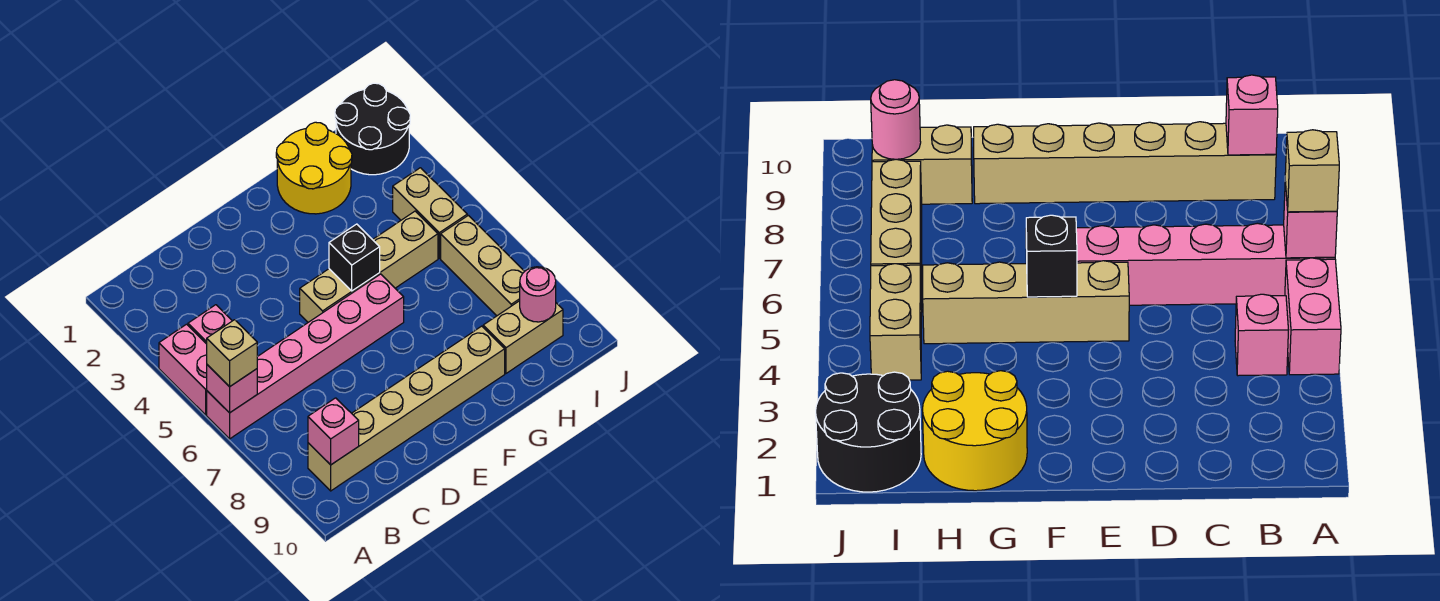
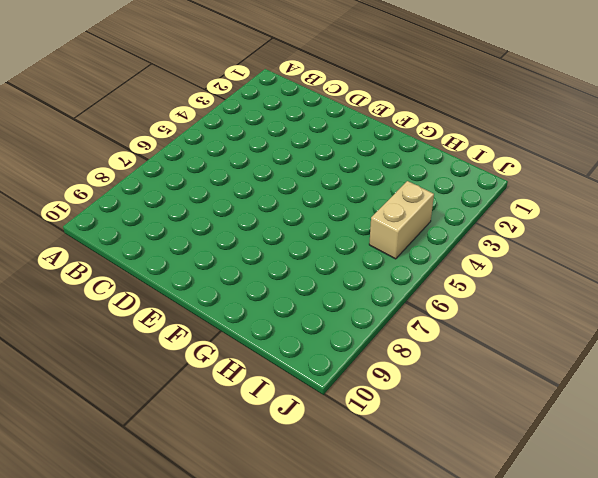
none -> pink brick A4:A5 level 1
none -> pink brick A6:F6 level 1
none -> pink brick B4 level 1

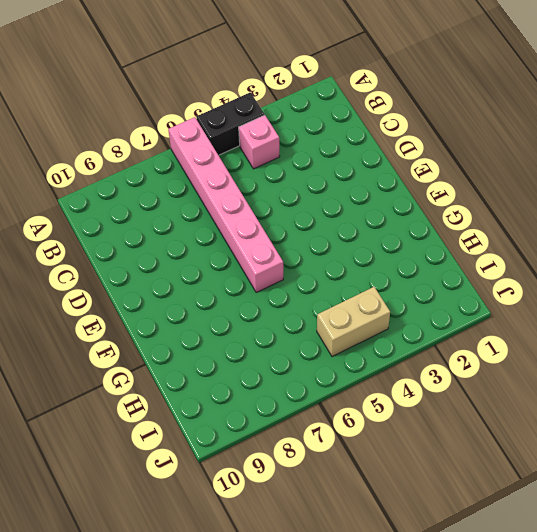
black brick A4:A5 level 1 -> pink brick A4:A5 level 1
none -> tan brick B9:G9 level 1
none -> tan brick E5:H5 level 1
none -> yellow round brick G1:H2 level 1

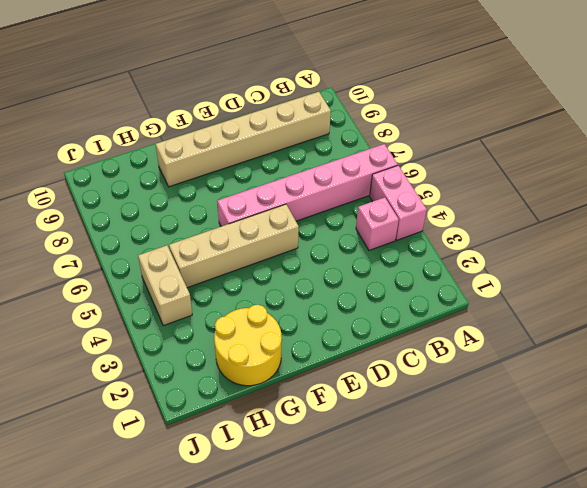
none -> tan brick H9:I9 level 1
none -> black round brick I1:J2 level 1
none -> tan brick I6:I8 level 1

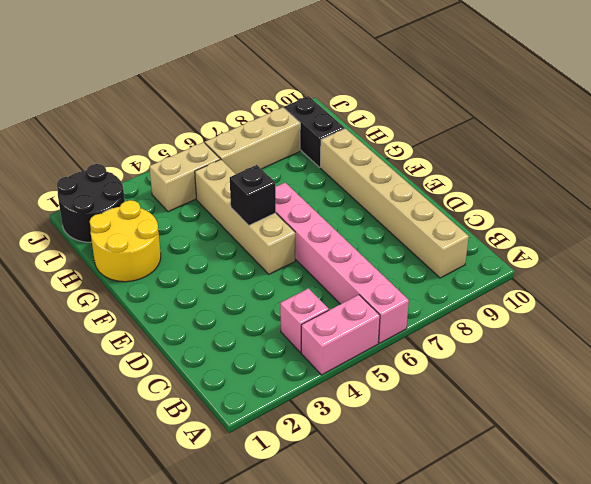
black brick H9:I9 level 1 -> tan brick H9:I9 level 1
none -> pink brick A6 level 2
none -> pink brick B9 level 2
none -> pink round brick I9 level 2

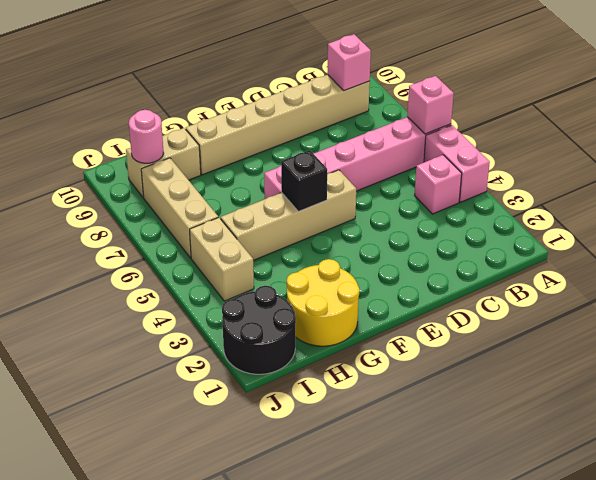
none -> tan brick A6 level 3

